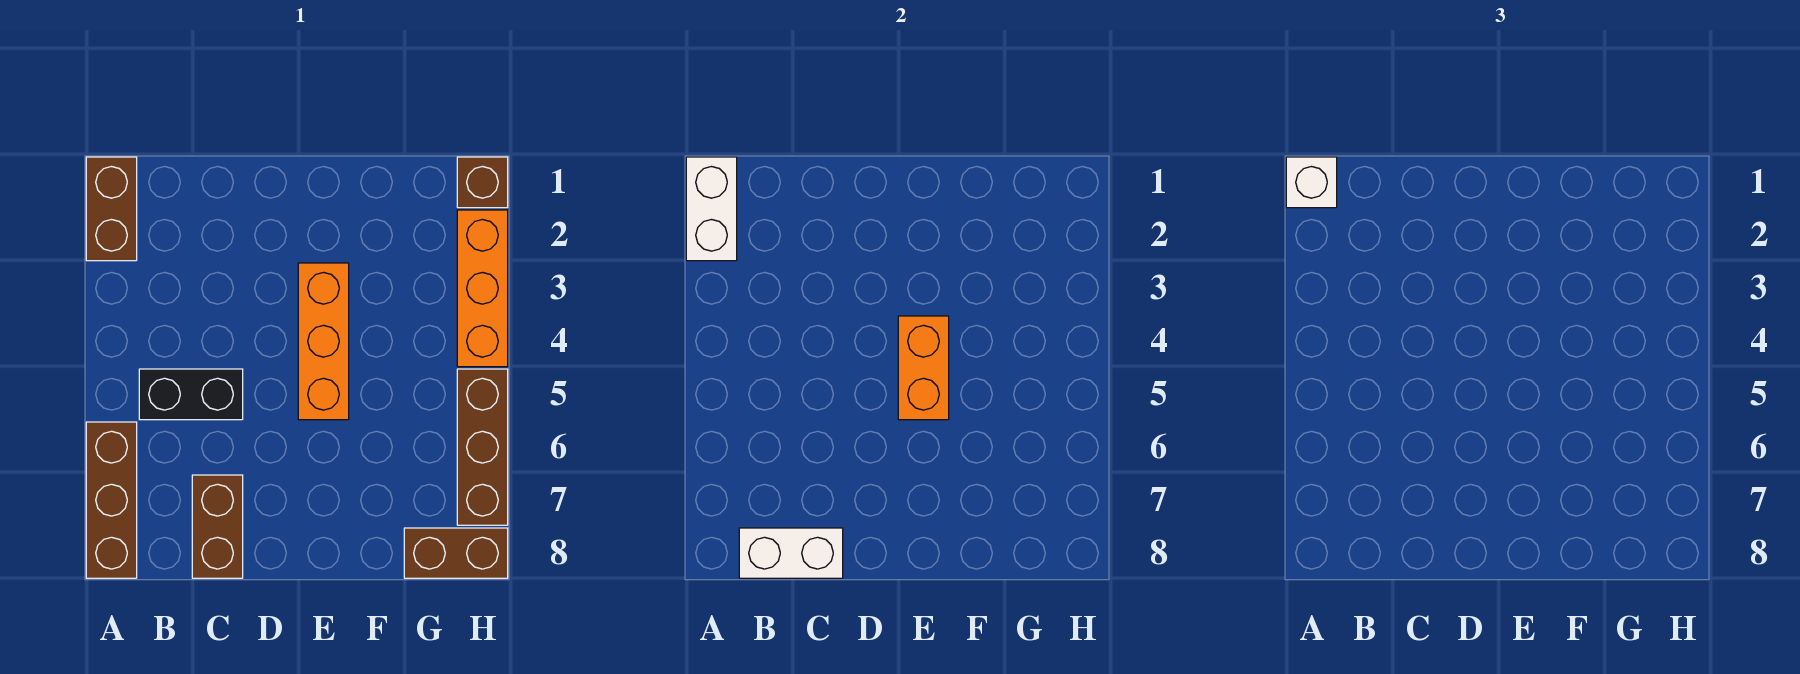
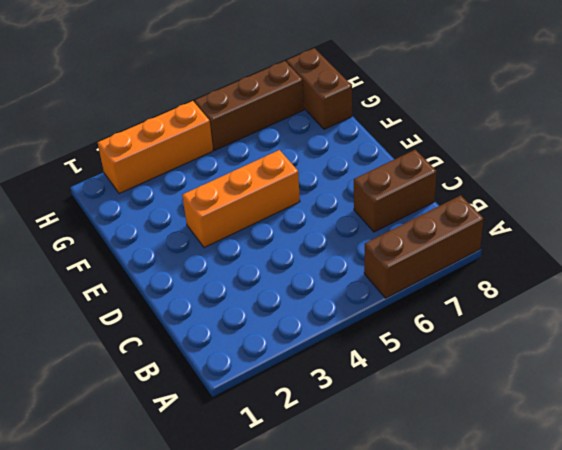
none -> brown brick A1:A2 level 1
none -> black brick B5:C5 level 1
none -> brown brick H1 level 1

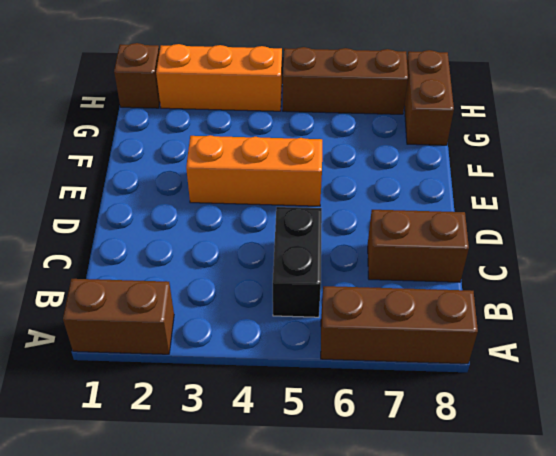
none -> white brick A1:A2 level 2
none -> white brick B8:C8 level 2
none -> orange brick E4:E5 level 2

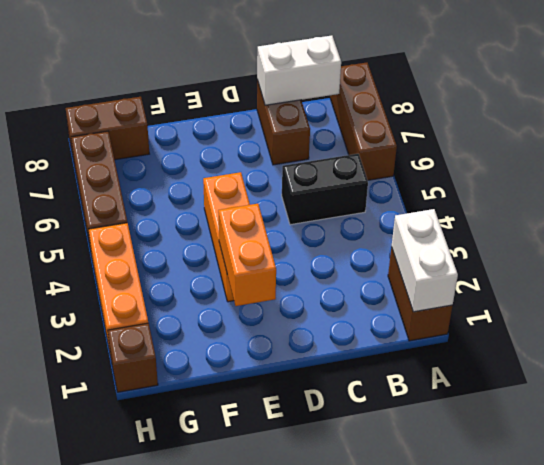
orange brick E2:E3 level 2 -> orange brick E4:E5 level 2
none -> white brick A1 level 3

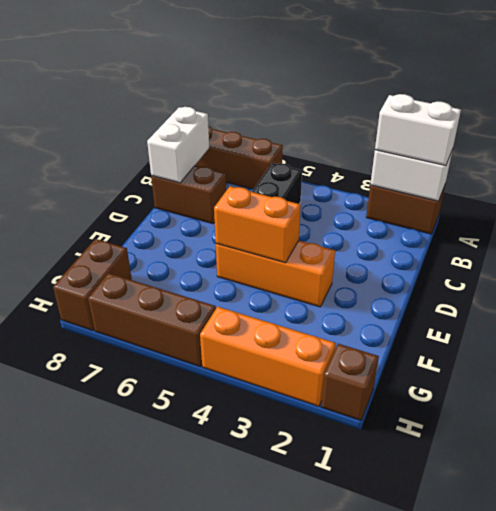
white brick A1:A2 level 3 -> white brick A1 level 3

